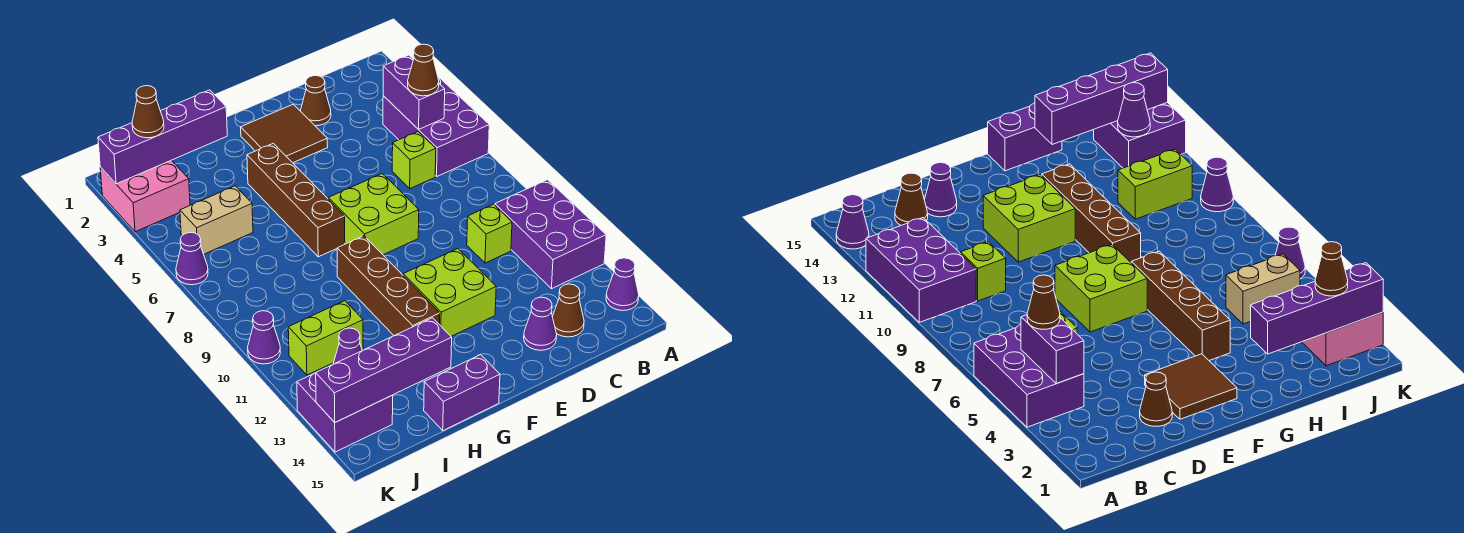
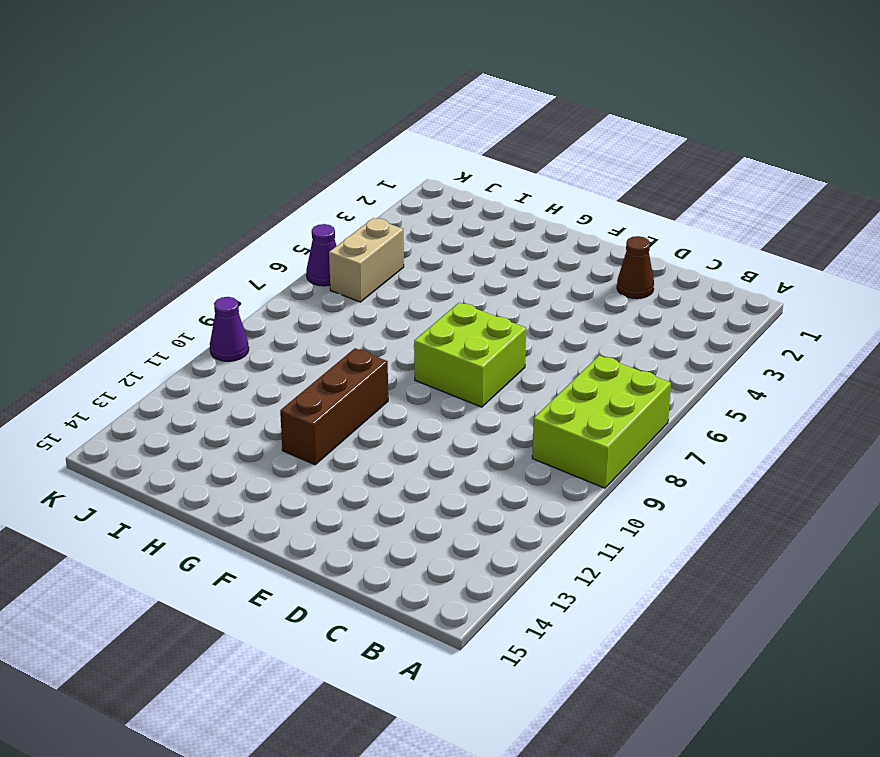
lime brick A7:B9 level 1 -> none
brown brick G10:G12 level 1 -> brown brick G9:G12 level 1
tan brick J5:J6 level 1 -> tan brick I5:J5 level 1
none -> purple brick A4:B6 level 1
none -> purple brick A10:B12 level 1
none -> purple cone A14 level 1

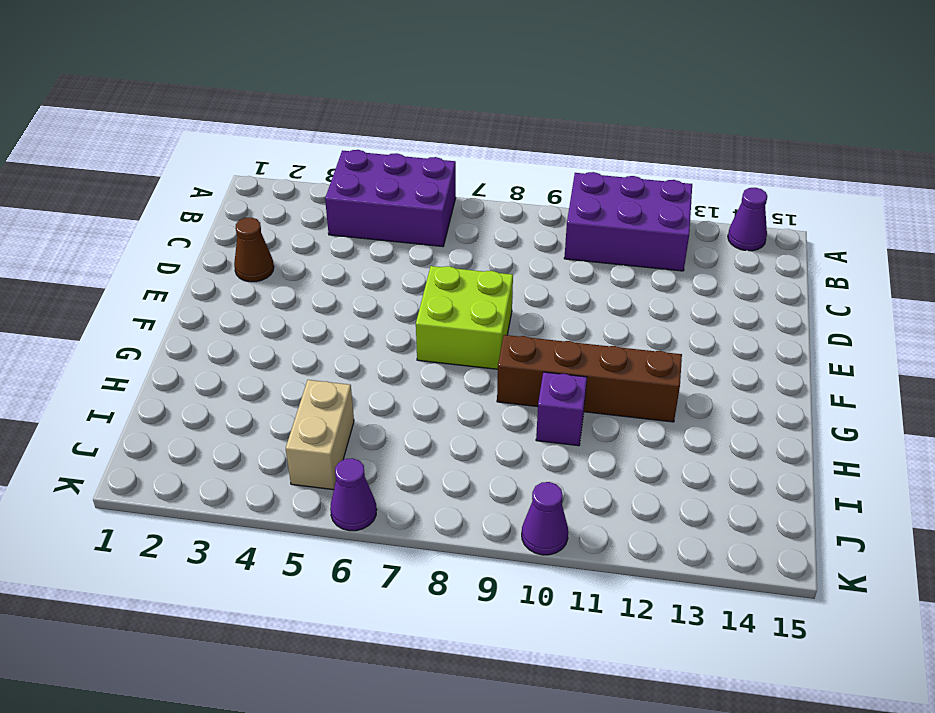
purple brick H10 level 1 -> none
none -> lime brick C6 level 1
none -> lime brick C10 level 1
none -> brown cone C14 level 1

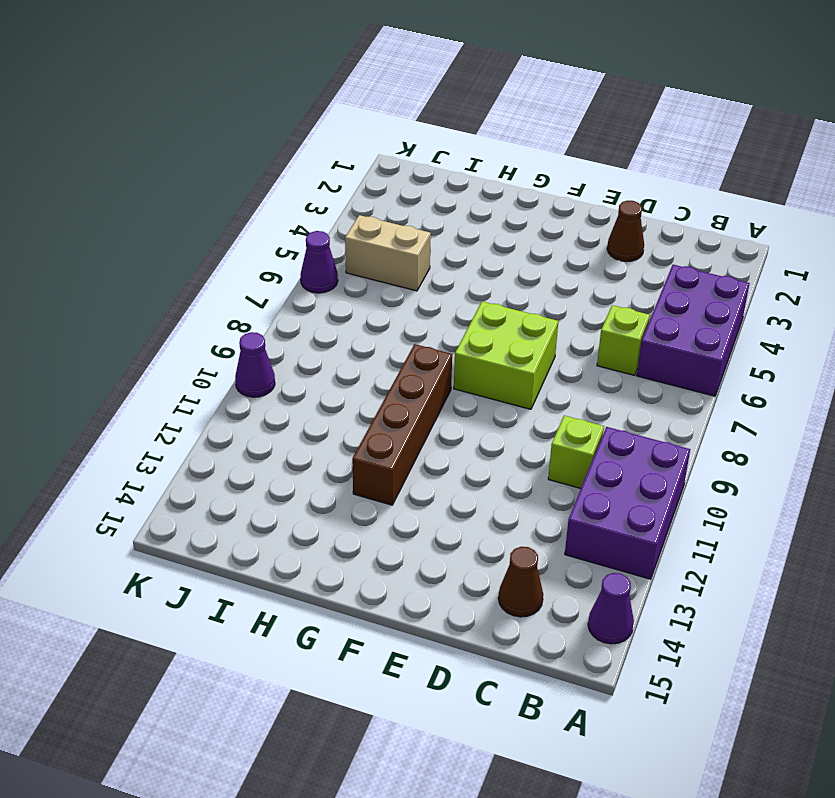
none -> purple cone D14 level 1
none -> brown tile E2:F3 level 1
none -> lime brick E11:F12 level 1

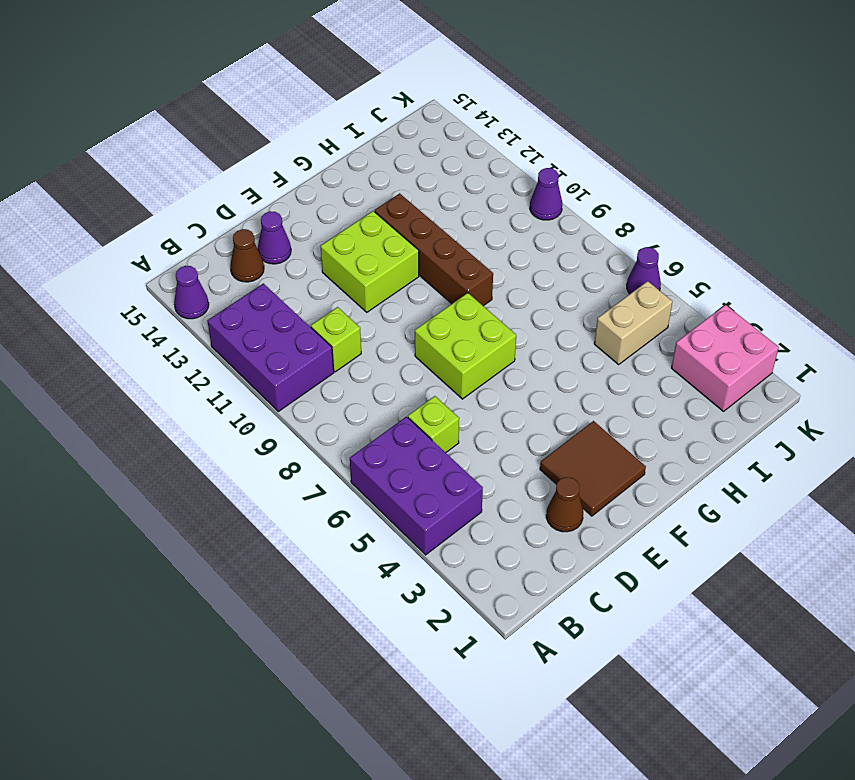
none -> brown brick G4:G7 level 1
none -> purple brick G15:H15 level 1
none -> lime brick I11:J11 level 1

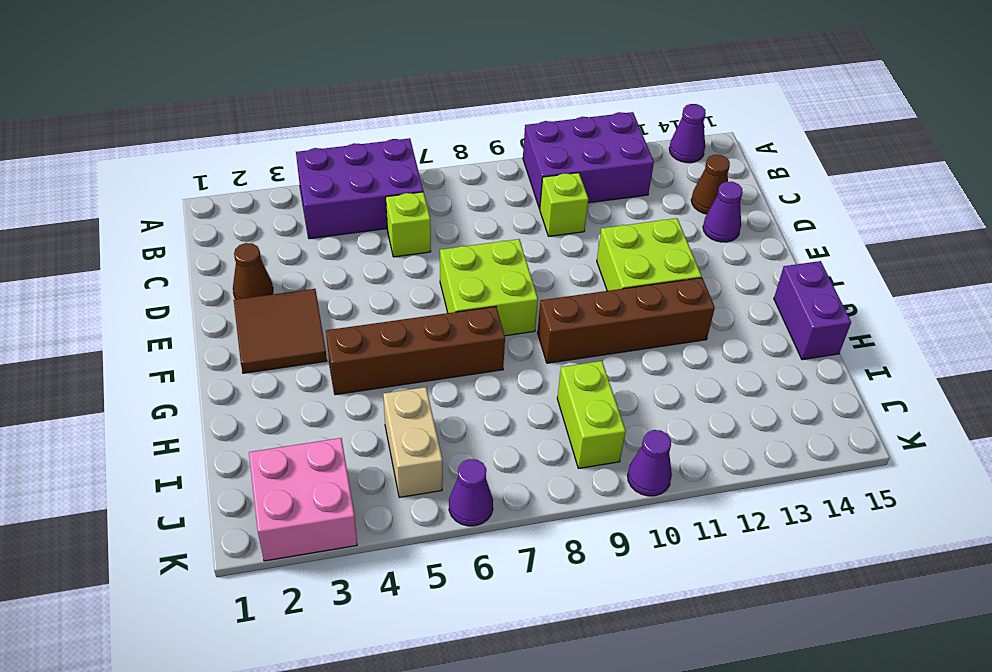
lime brick I9:J9 level 1 -> lime brick I11:J11 level 1
none -> purple brick J13:K14 level 1
none -> purple brick B4:B5 level 2
none -> purple brick H2:K2 level 2

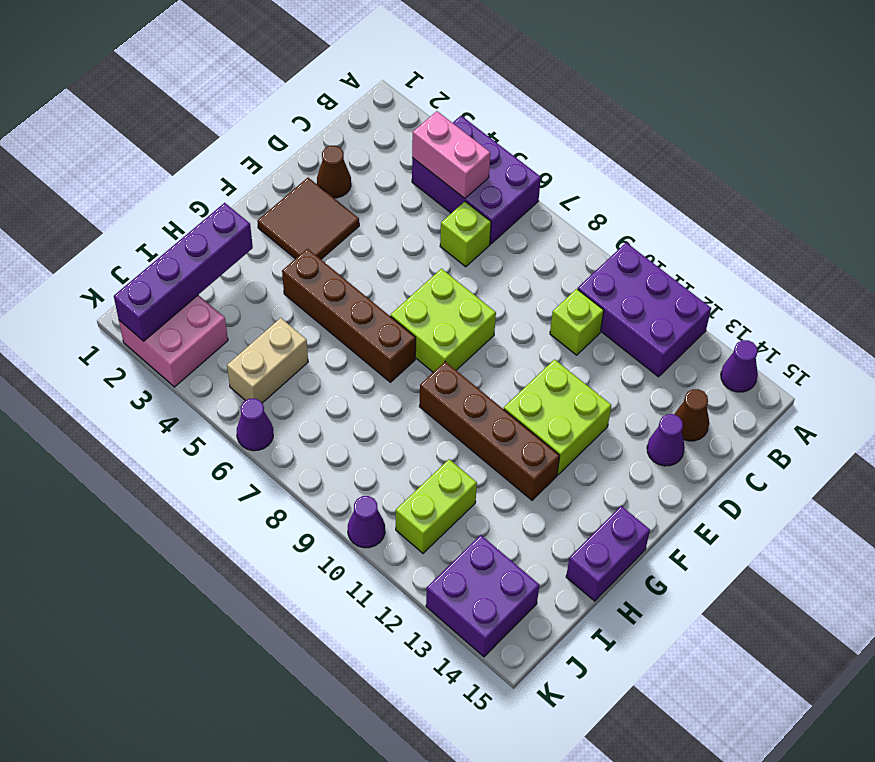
pink brick B4:B5 level 2 -> purple brick B4:B5 level 2
none -> purple brick H14:K14 level 2
none -> purple cone J13 level 2
none -> brown cone B5 level 3

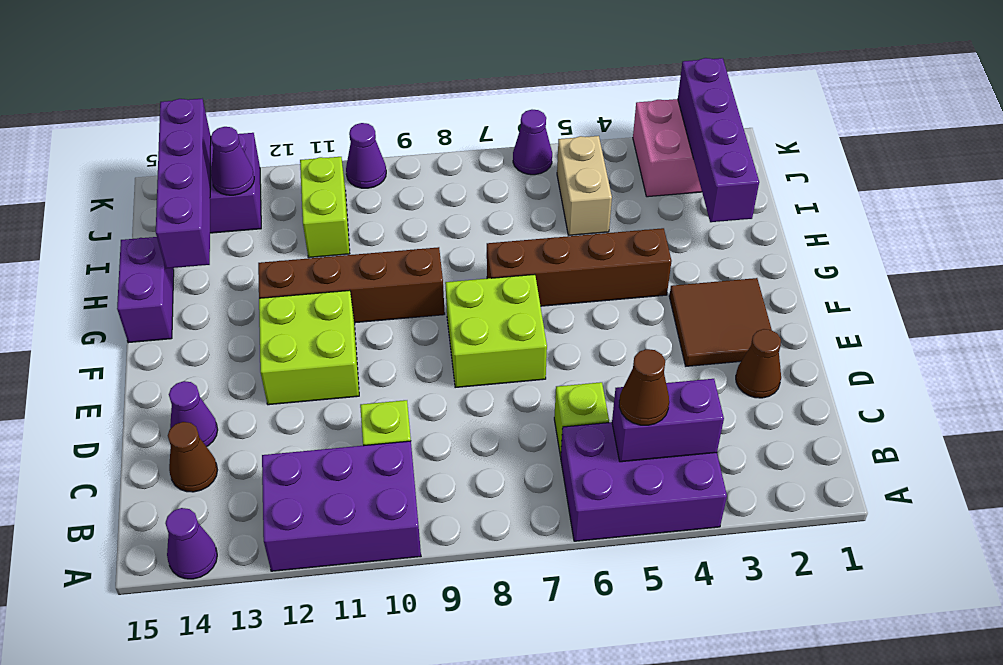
none -> brown cone J2 level 3

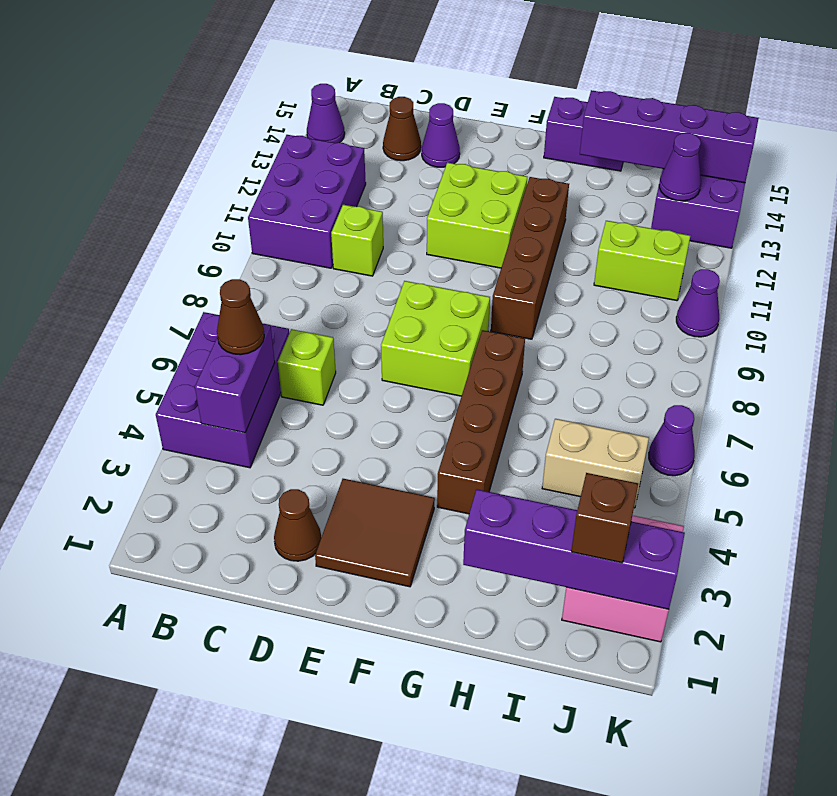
brown brick J2 level 3 -> brown cone J2 level 3

